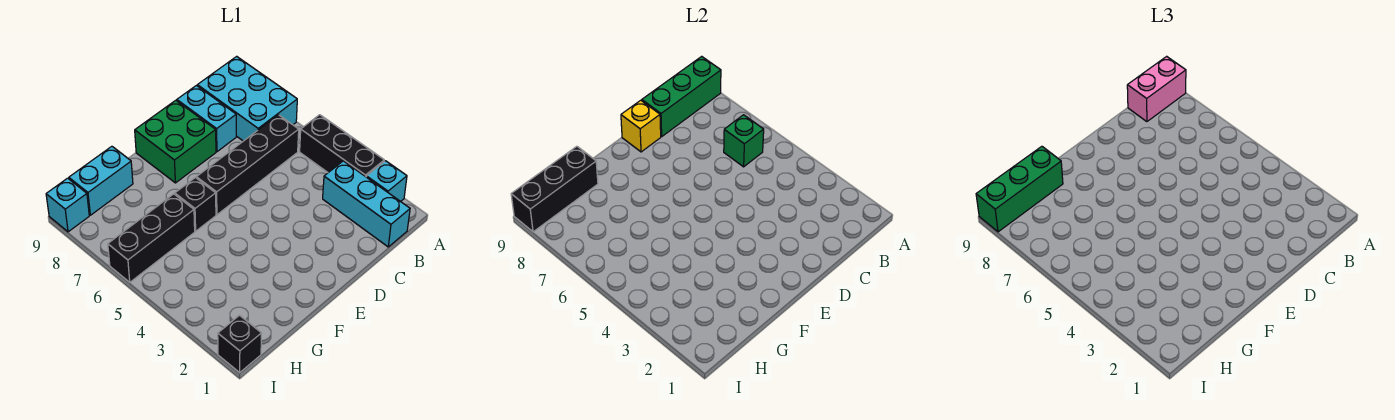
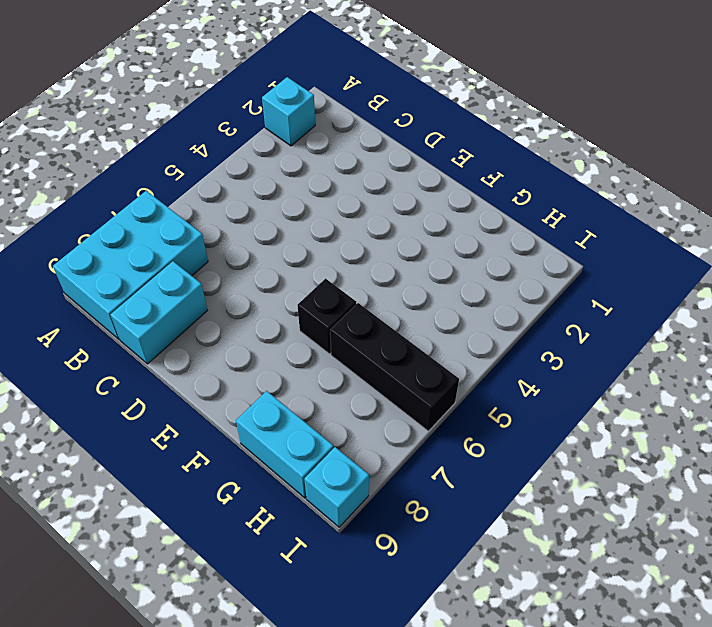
none -> black brick A3:A5 level 1
none -> cyan brick B1:B3 level 1
none -> black brick B6:E6 level 1

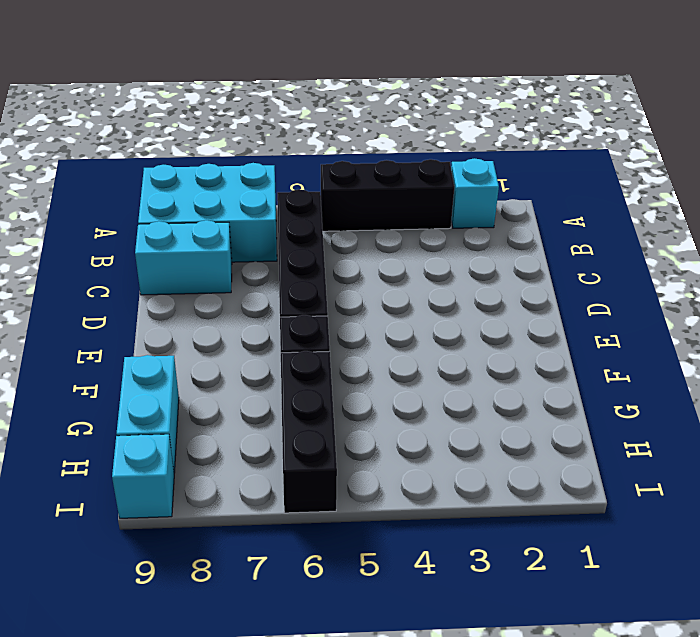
none -> cyan brick B1:B3 level 1
none -> green brick D8:E9 level 1
none -> black brick I1 level 1

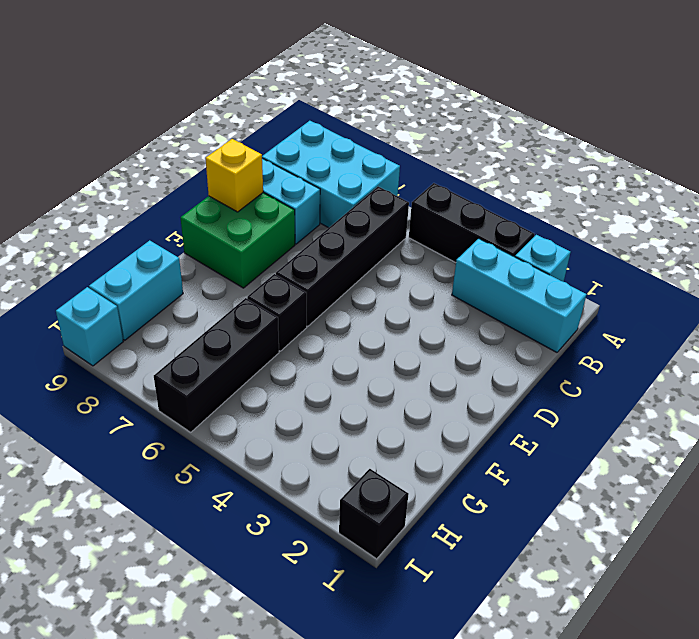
none -> green brick A9:C9 level 2
none -> green brick B6 level 2
none -> black brick G9:I9 level 2

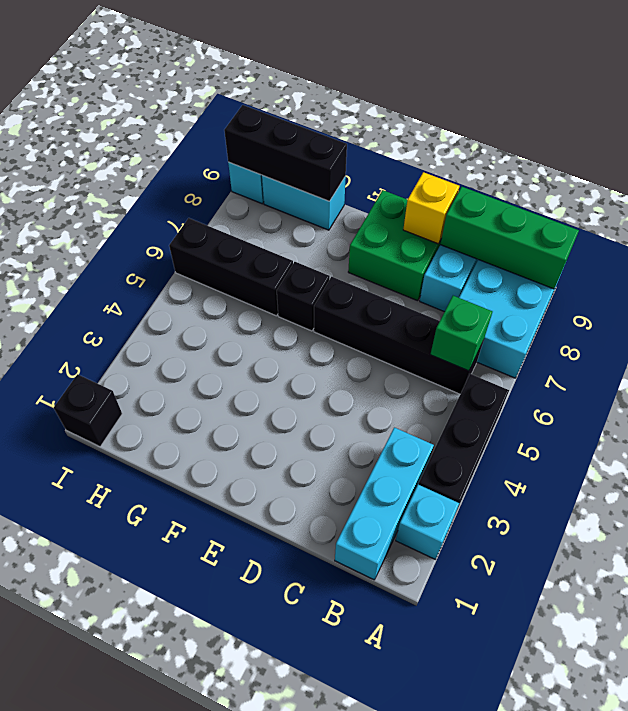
none -> pink brick A9:B9 level 3
none -> green brick G9:I9 level 3

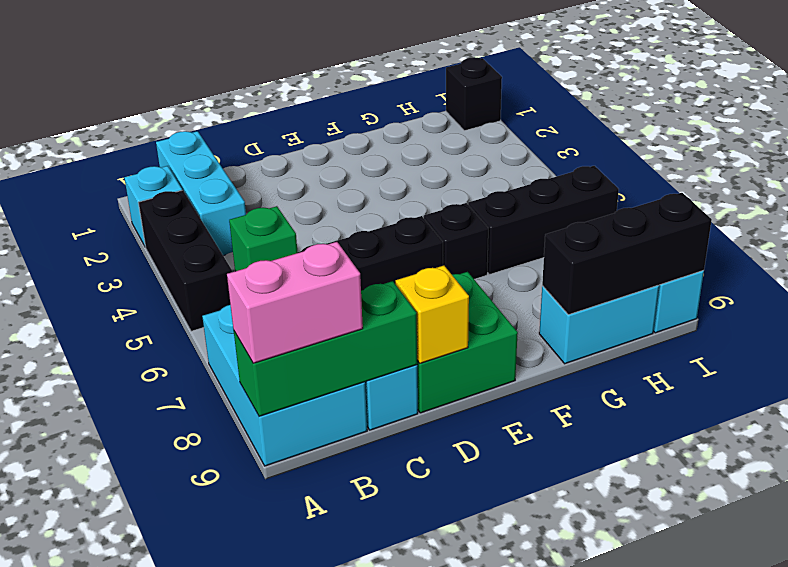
none -> green brick G9:I9 level 3

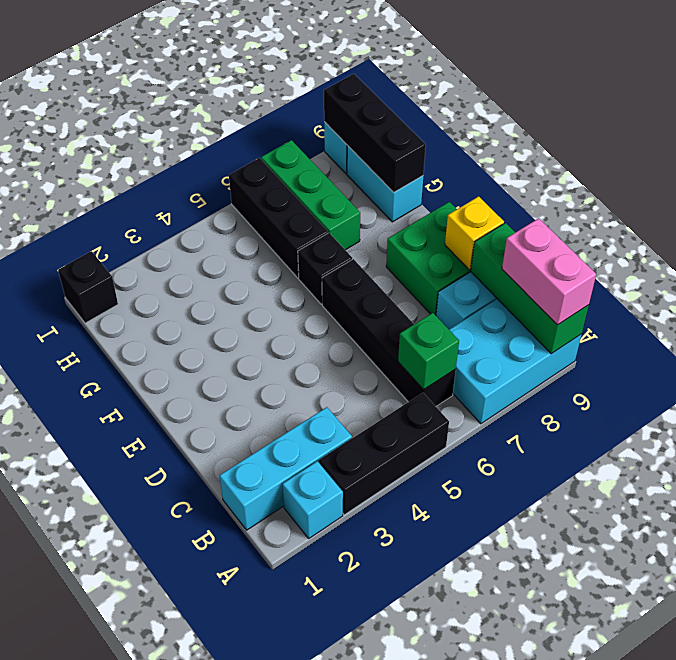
green brick G7:I7 level 1 -> green brick G9:I9 level 3

